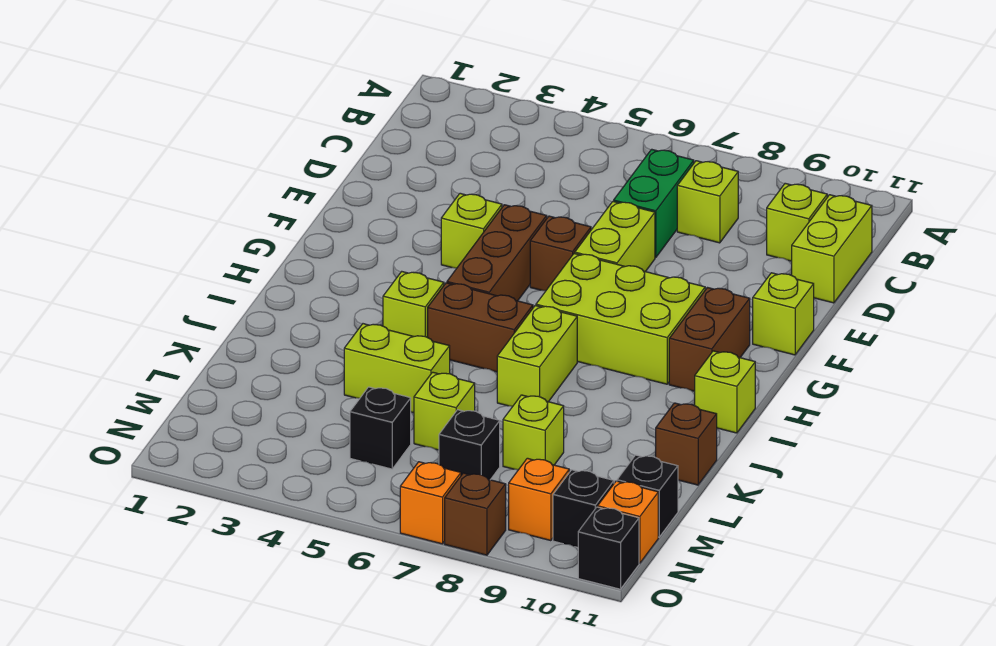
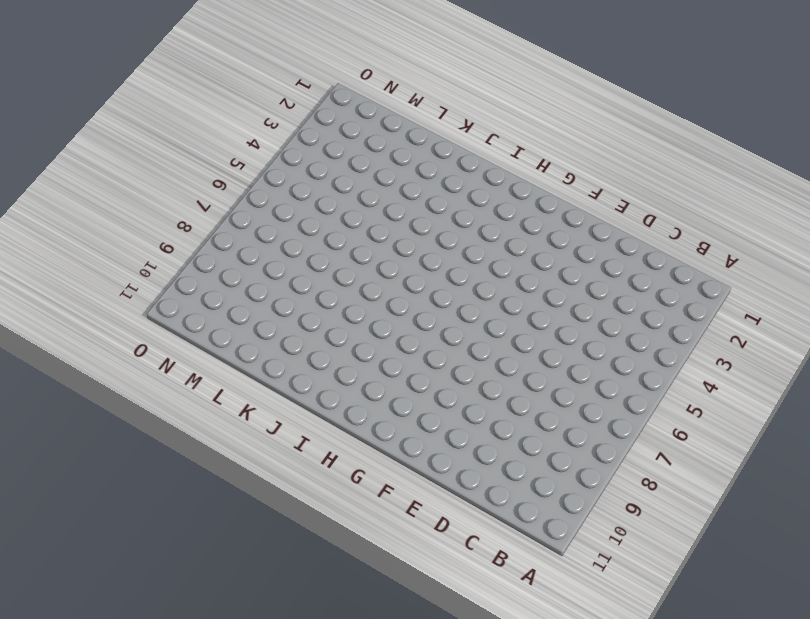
none -> green brick C7:D7 level 1
none -> lime brick C8 level 1
none -> lime brick C10 level 1

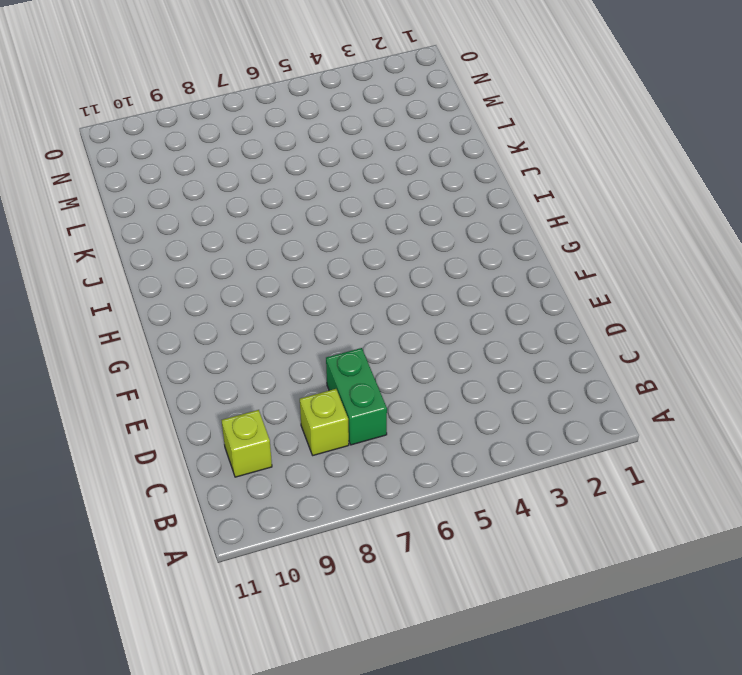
none -> lime brick C11:D11 level 1
none -> lime brick E7:F7 level 1
none -> lime brick F4 level 1

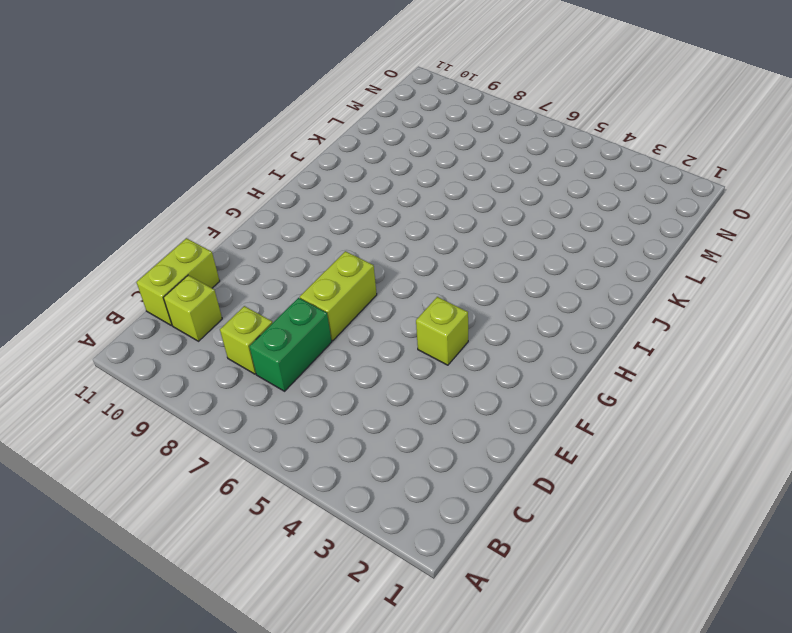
none -> brown brick F5:H5 level 1
none -> brown brick F6 level 1
none -> lime brick F11 level 1

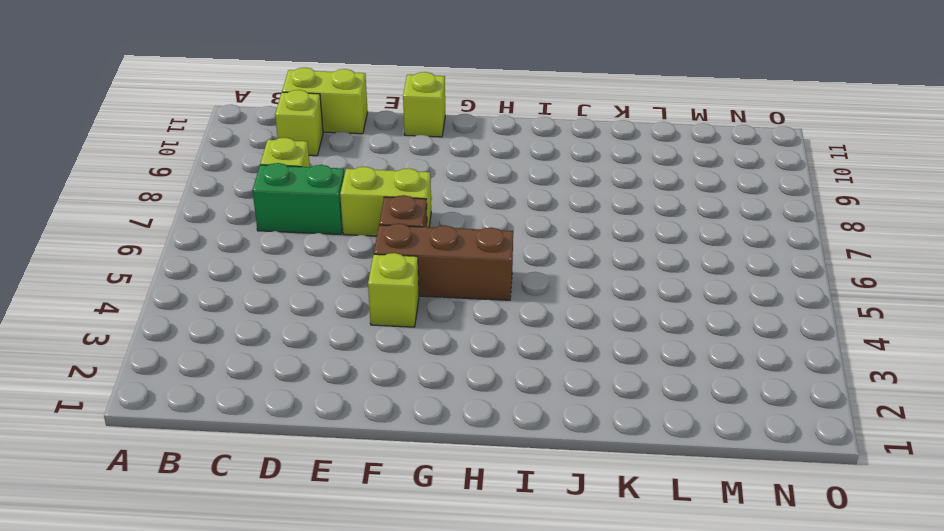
none -> lime brick G7:H9 level 1
none -> brown brick G10:H10 level 1
none -> lime brick I4 level 1

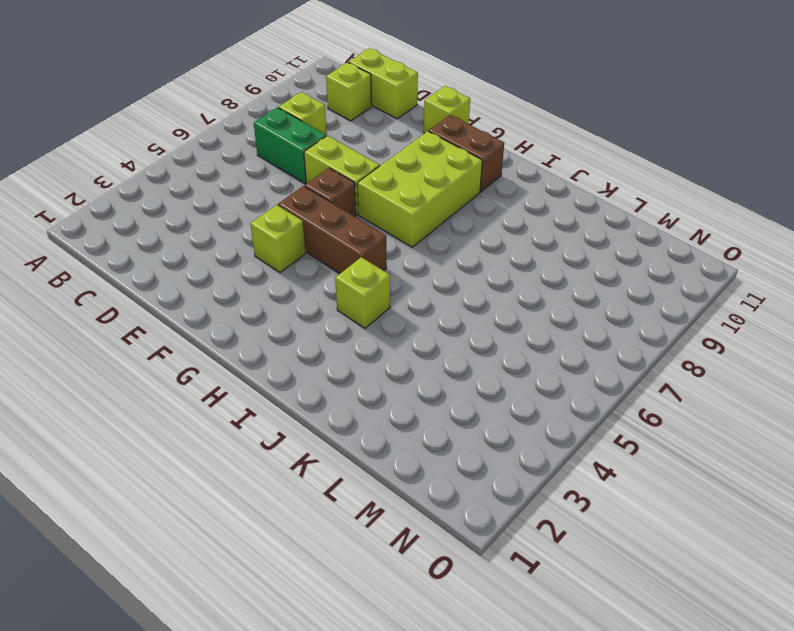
none -> brown brick I5:I6 level 1
none -> lime brick I7:J7 level 1
none -> lime brick I11 level 1

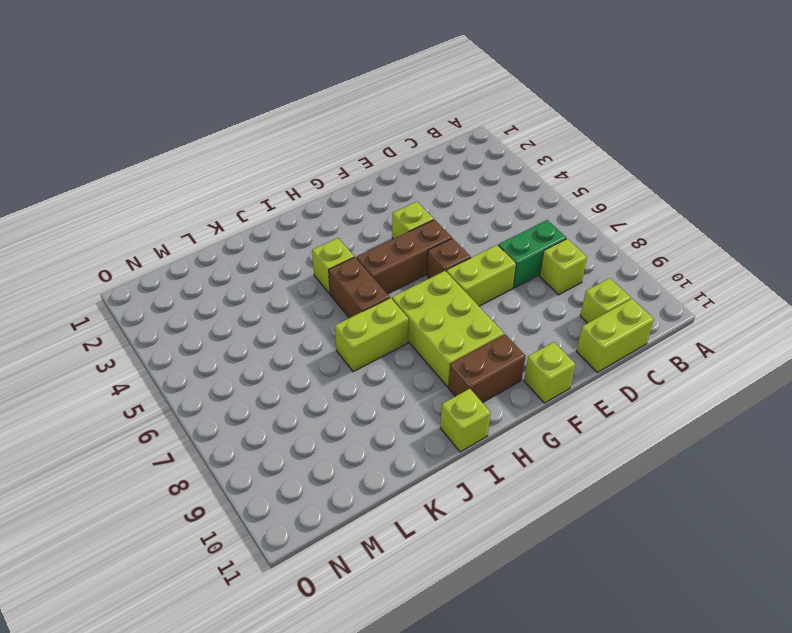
none -> lime brick K4:K5 level 1
none -> brown brick K11 level 1
none -> lime brick L6 level 1

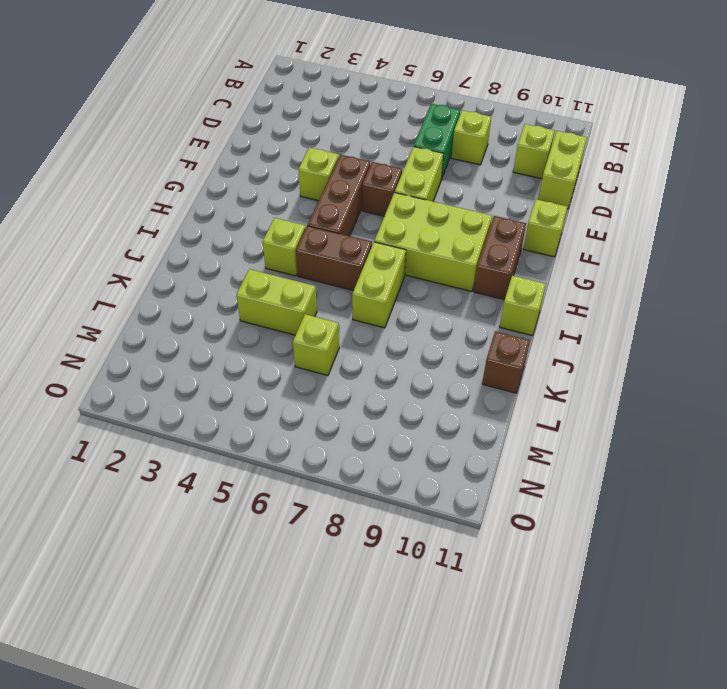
none -> lime brick L8 level 1
none -> black brick M5 level 1
none -> black brick M7 level 1

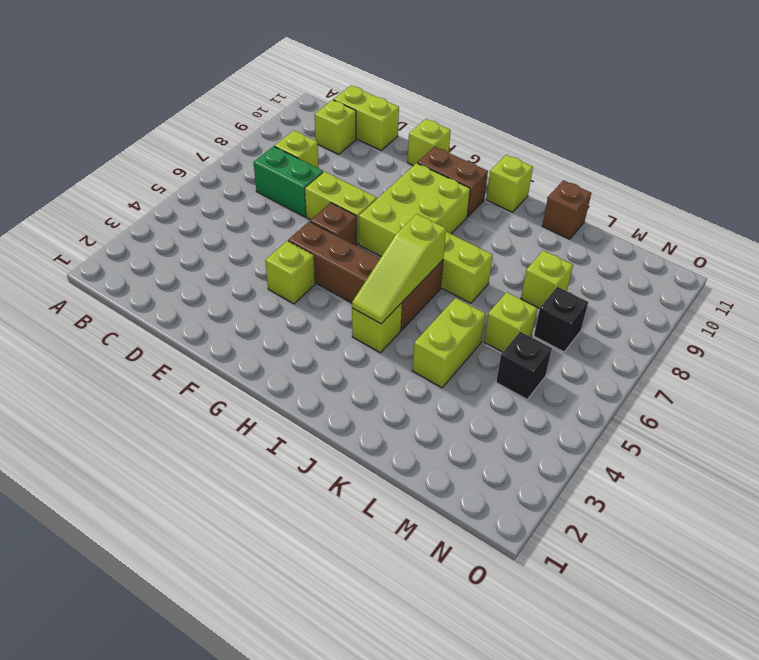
lime slope I4:I6 level 2 top 6 -> none
none -> black brick M11 level 1
none -> orange brick N9 level 1
none -> black brick N10 level 1

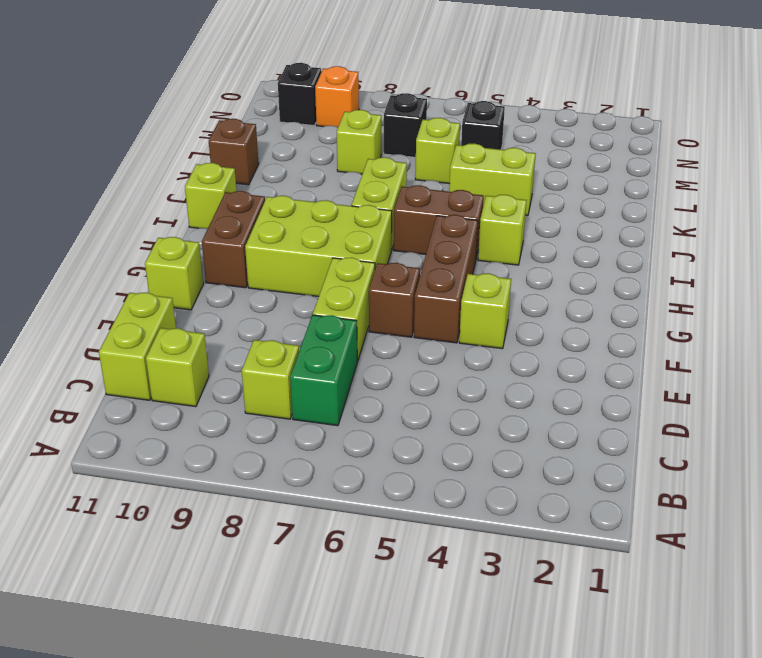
none -> black brick M11 level 1
none -> orange brick N11 level 1
none -> orange brick O7 level 1

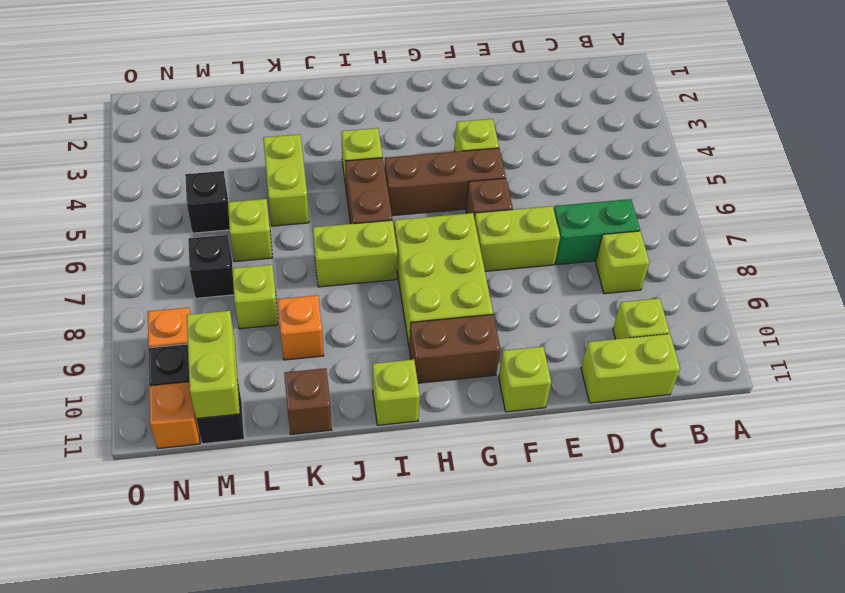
orange brick K9 level 1 -> orange brick O7 level 1
lime brick M10:M11 level 2 -> none
none -> brown brick O8 level 1
none -> black brick O11 level 1

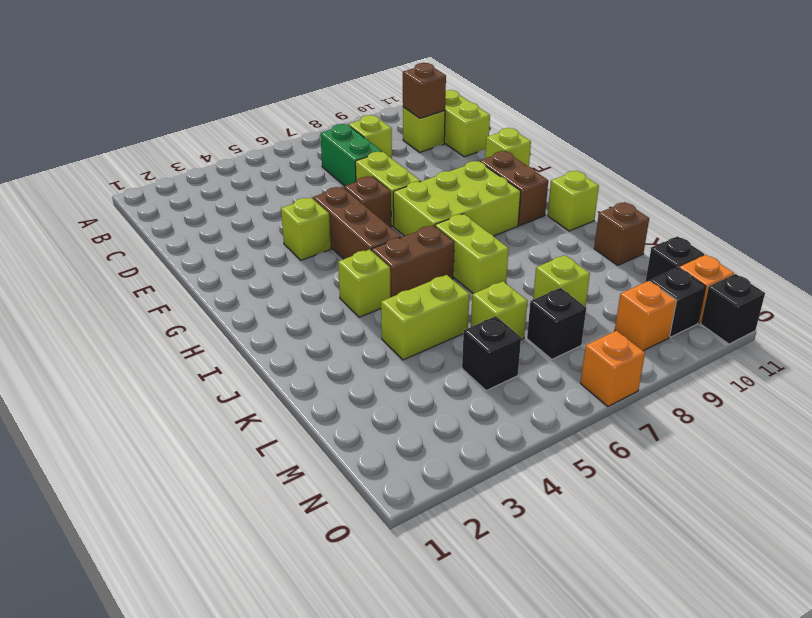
brown brick C10 level 2 -> brown brick O8 level 1

